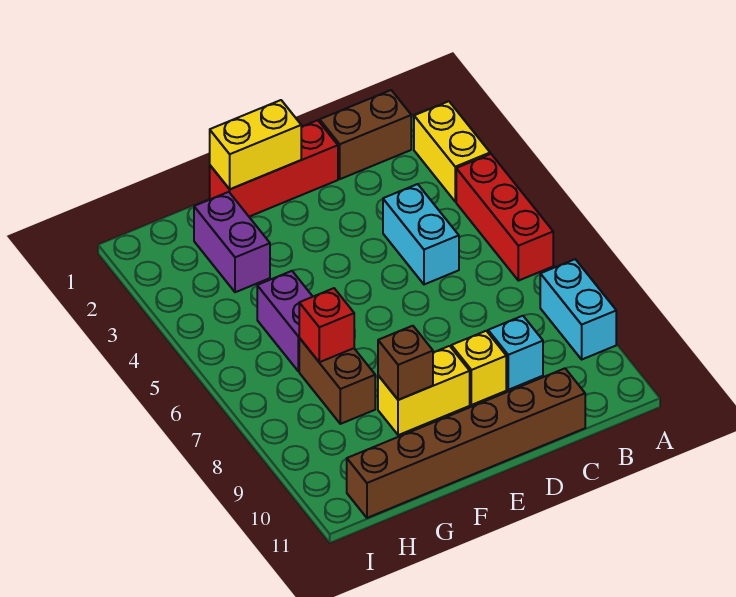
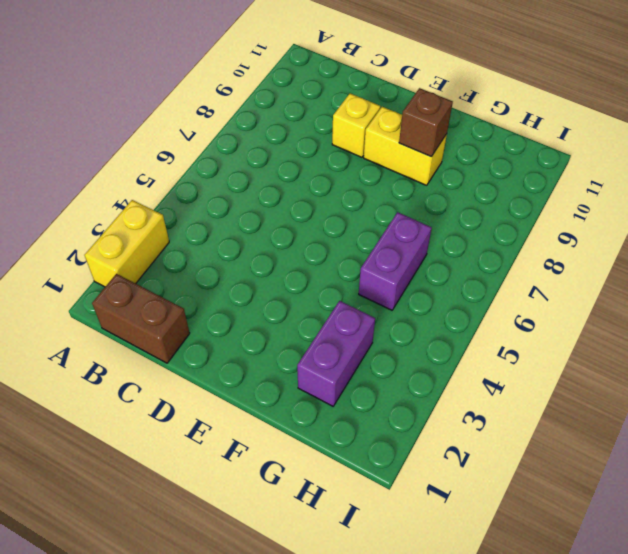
none -> red brick A4:A6 level 1
none -> cyan brick A8:A9 level 1
none -> cyan brick C4:C5 level 1

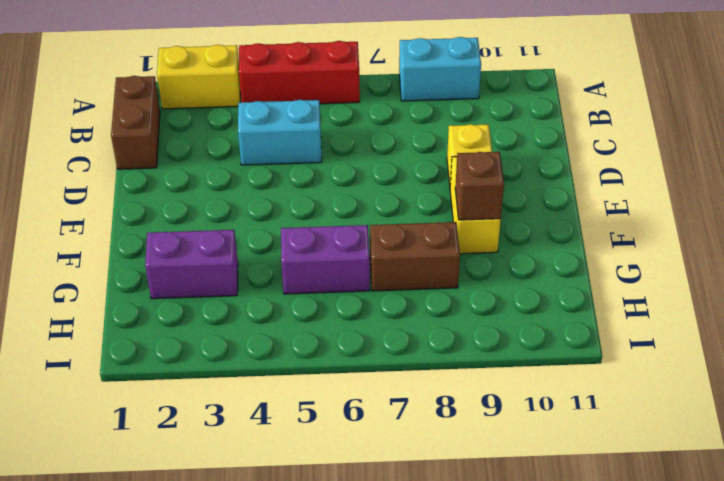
none -> cyan brick C9 level 1
none -> brown brick C11:H11 level 1
none -> red brick D1:F1 level 1

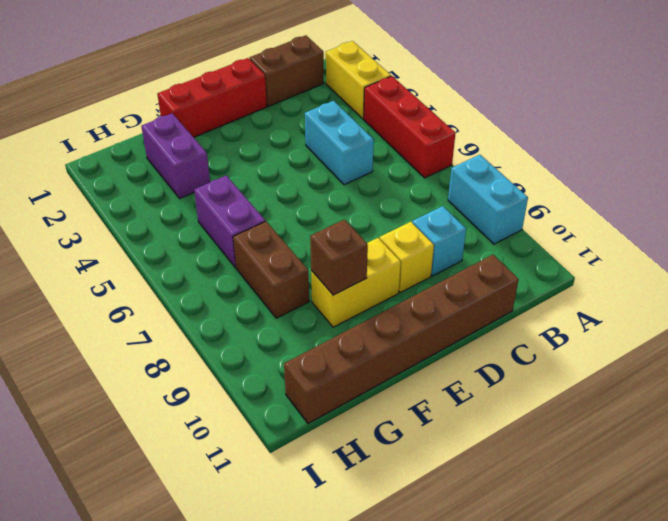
none -> yellow brick E1:F1 level 2
none -> red brick G7 level 2

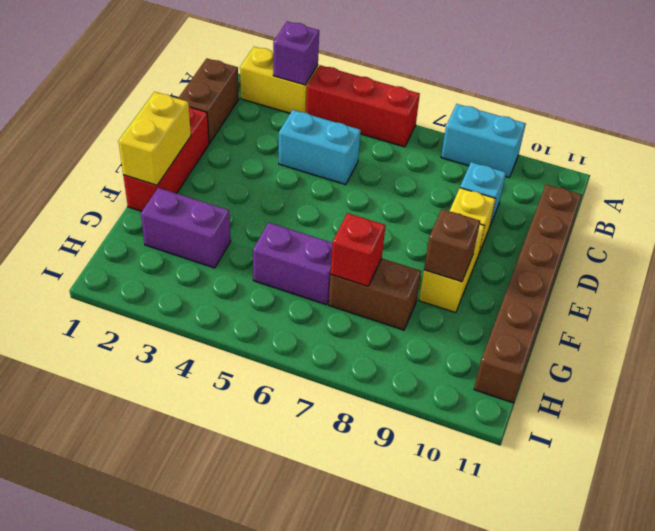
purple brick A3 level 2 -> none

